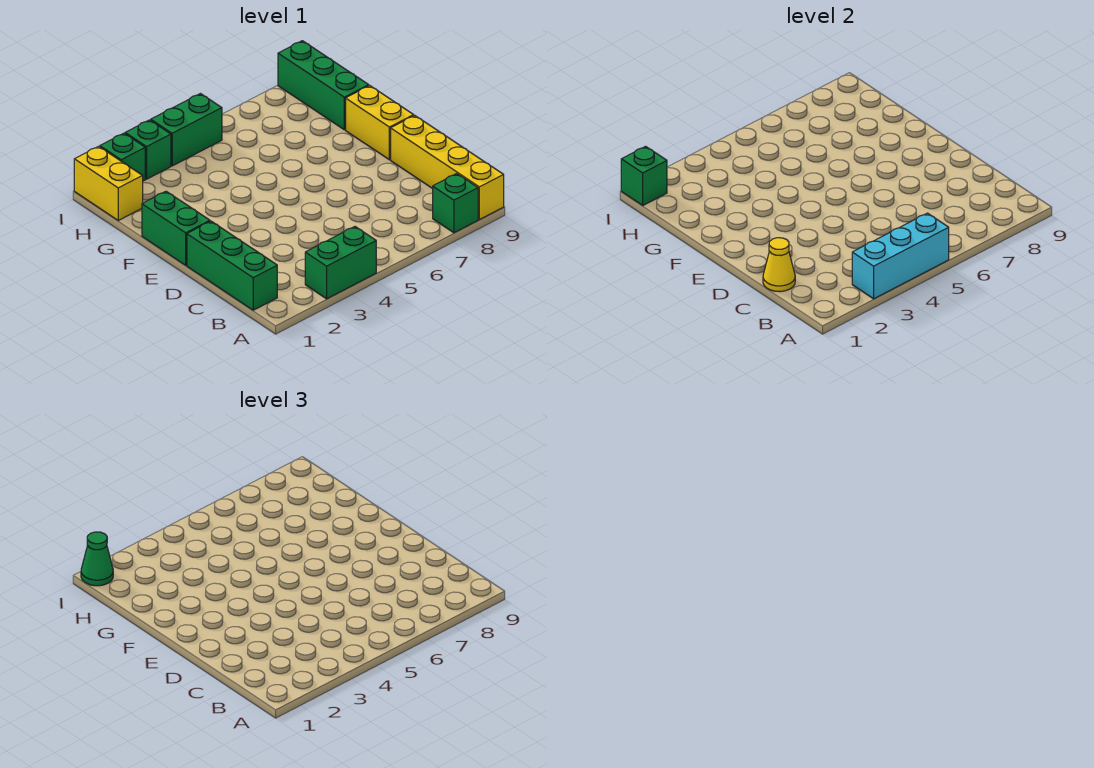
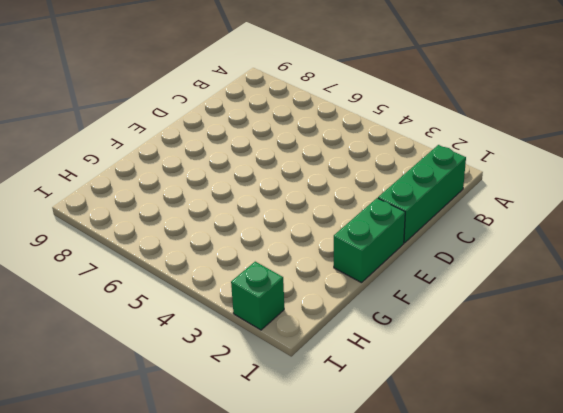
none -> green brick A3:A4 level 1
none -> green brick A8 level 1
none -> yellow brick A9:D9 level 1

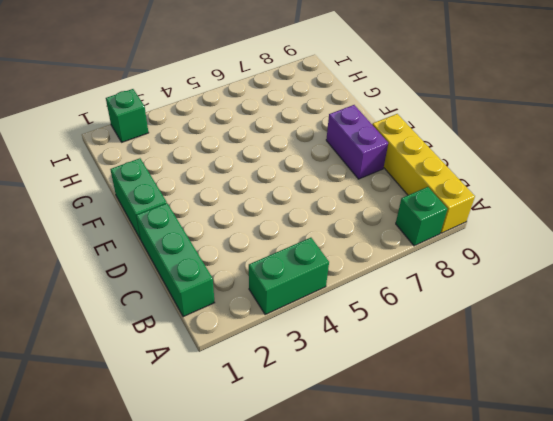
purple brick D8:E8 level 1 -> none
none -> yellow brick E9:F9 level 1
none -> green brick G9:I9 level 1
none -> yellow brick H1:I1 level 1

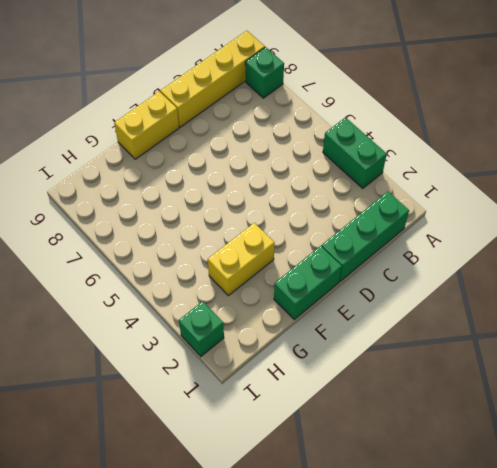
yellow brick F3:G3 level 1 -> yellow brick H1:I1 level 1
none -> green brick G9:I9 level 1
none -> green brick I3 level 1
none -> green brick I4:I5 level 1

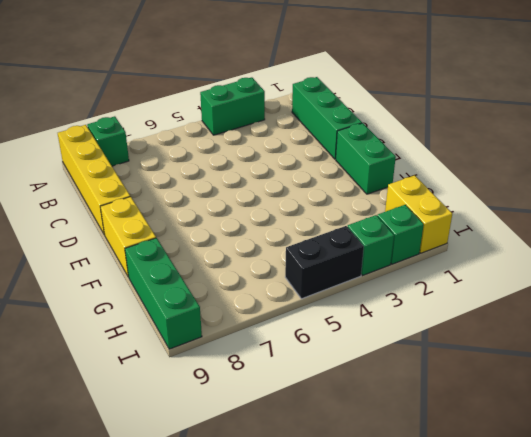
black brick I4:I5 level 1 -> green brick I4:I5 level 1
none -> cyan brick A3:A5 level 2
none -> yellow cone C1 level 2
none -> green brick I1 level 2

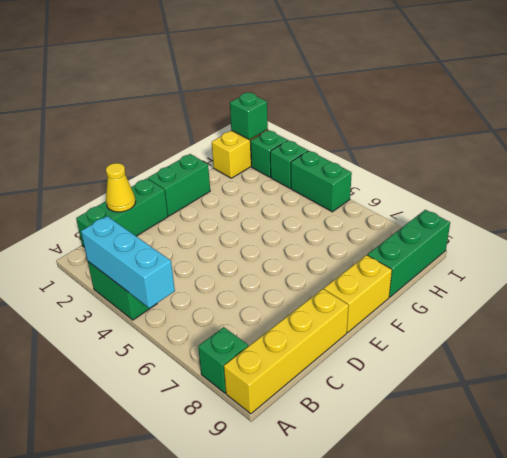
none -> green cone I1 level 3

